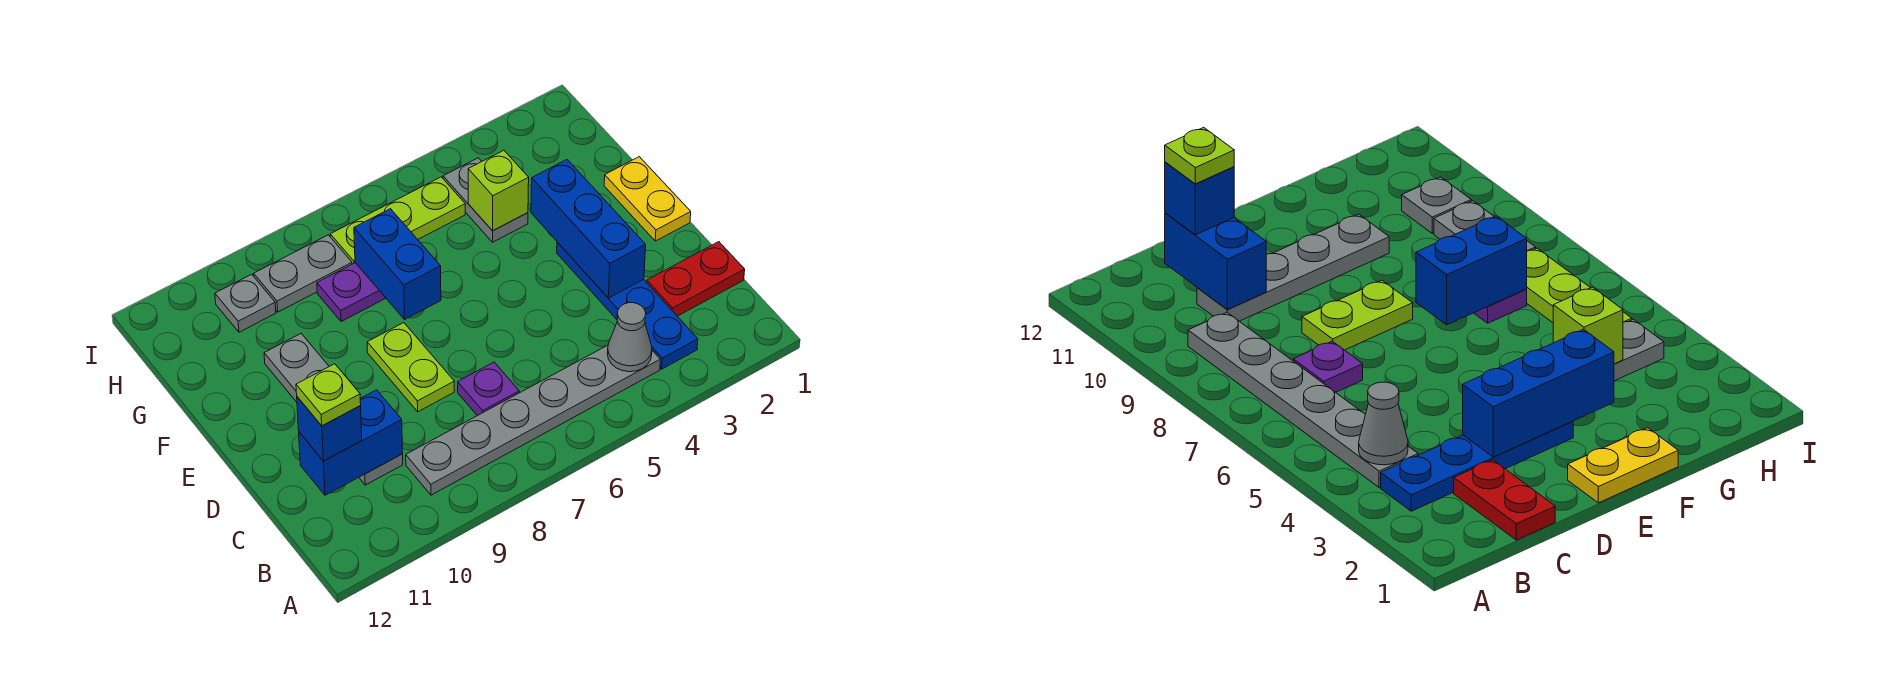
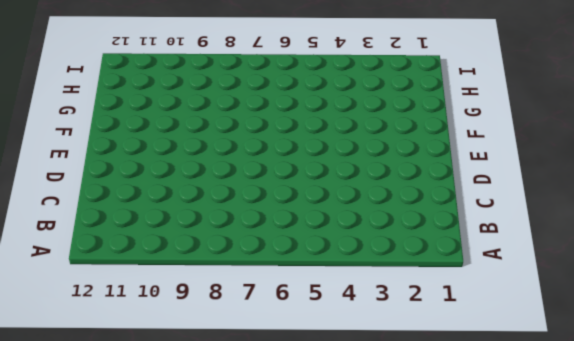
none -> blue plate B3:E3 level 1
none -> grey plate B4:B9 level 1
none -> red plate C1:C2 level 1

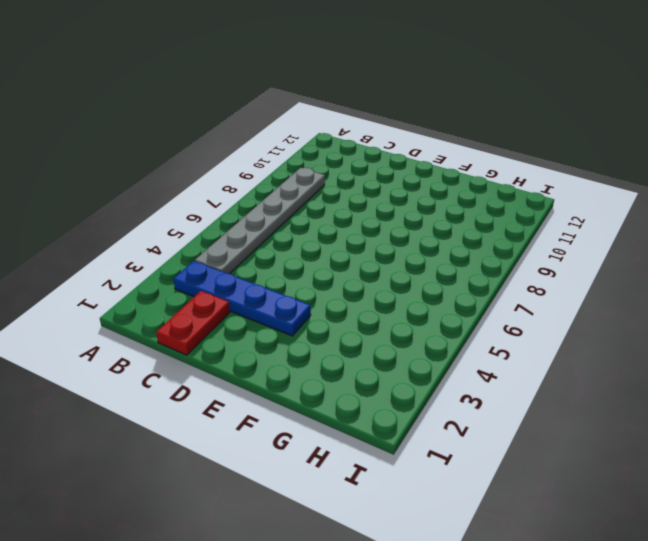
none -> purple plate C7 level 1
none -> grey plate C10:F10 level 1
none -> lime plate D8:E8 level 1

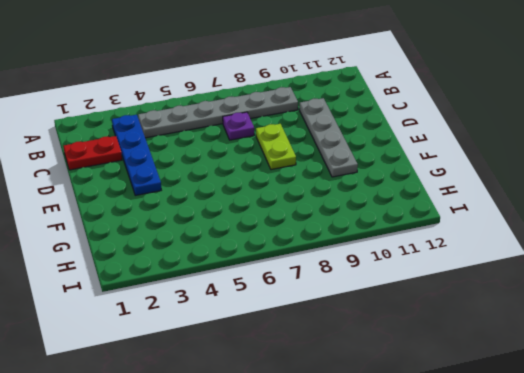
none -> yellow plate E1:F1 level 1
none -> grey plate G4:H4 level 1
none -> purple plate G7:G8 level 1

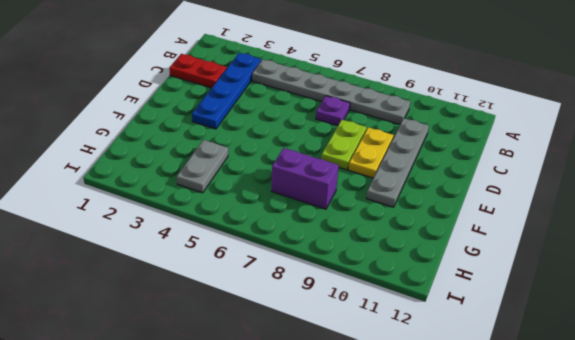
yellow plate D9:E9 level 1 -> yellow plate E1:F1 level 1
purple brick G7:G8 level 1 -> purple plate G7:G8 level 1
none -> lime plate H5:H7 level 1
none -> grey plate H8:H9 level 1
none -> grey plate H10 level 1

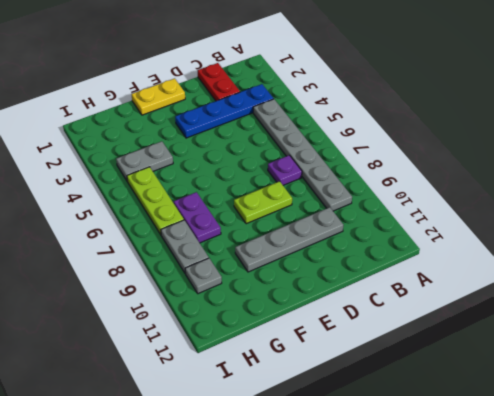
none -> grey cone B4 level 2
none -> blue brick C10:C11 level 2
none -> blue brick D3:F3 level 2

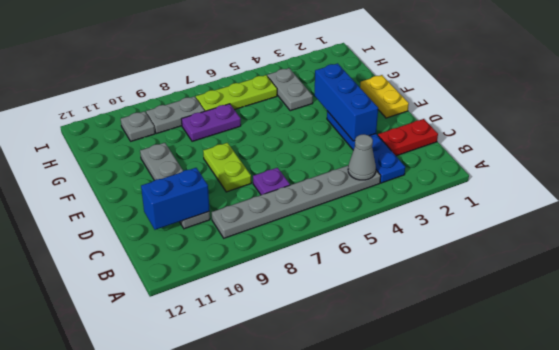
none -> blue brick F7:G7 level 2
none -> lime brick G4 level 2
none -> blue brick C11 level 3

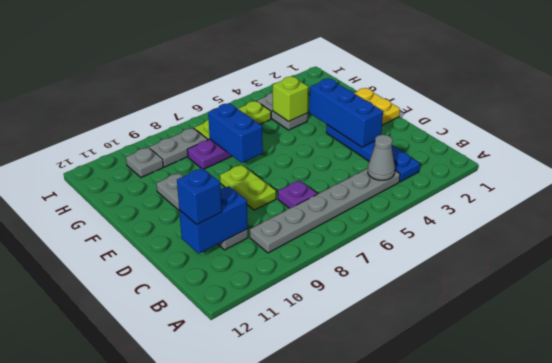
none -> red plate C1:C2 level 1
none -> lime plate C11 level 4

